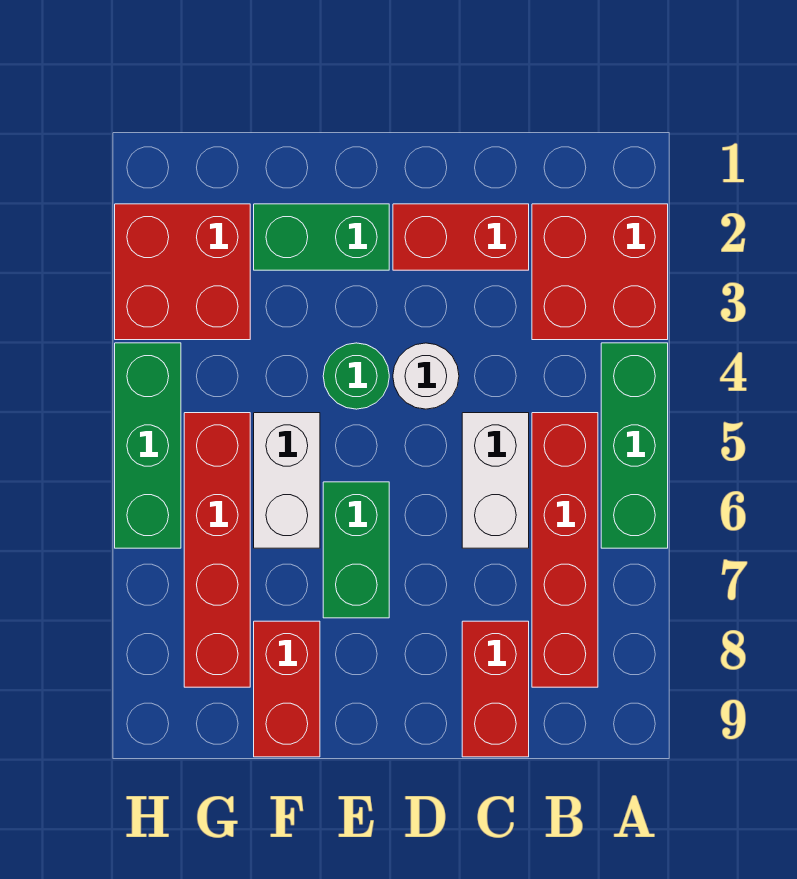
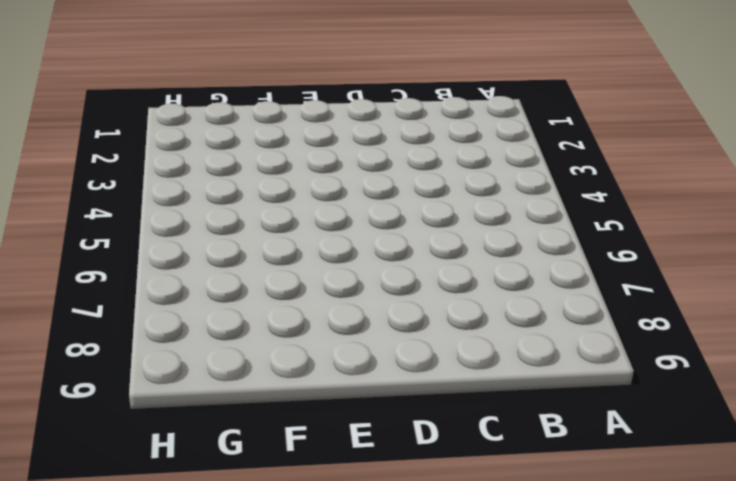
none -> red brick A2:B3 level 1
none -> green brick A4:A6 level 1
none -> red brick B5:B8 level 1

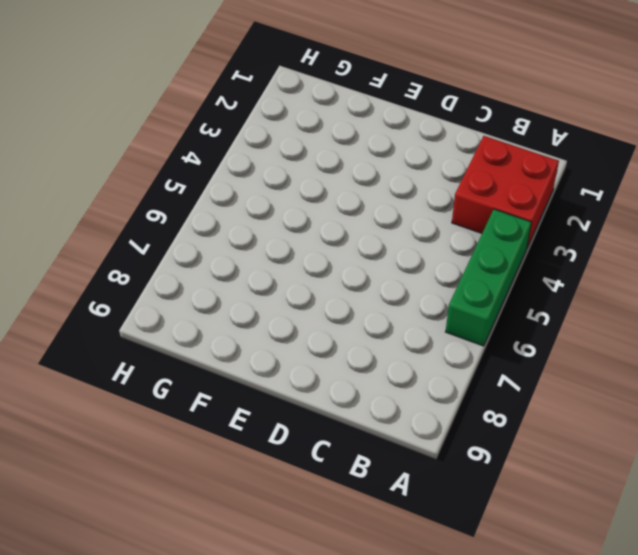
none -> red brick B5:B8 level 1
none -> red brick C2:D2 level 1
none -> white brick C5:C6 level 1

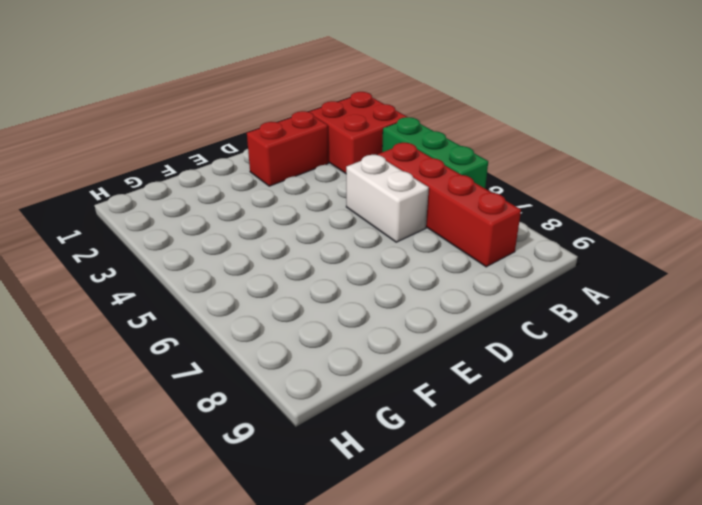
none -> red brick C8:C9 level 1
none -> white round brick D4 level 1
none -> green brick E2:F2 level 1

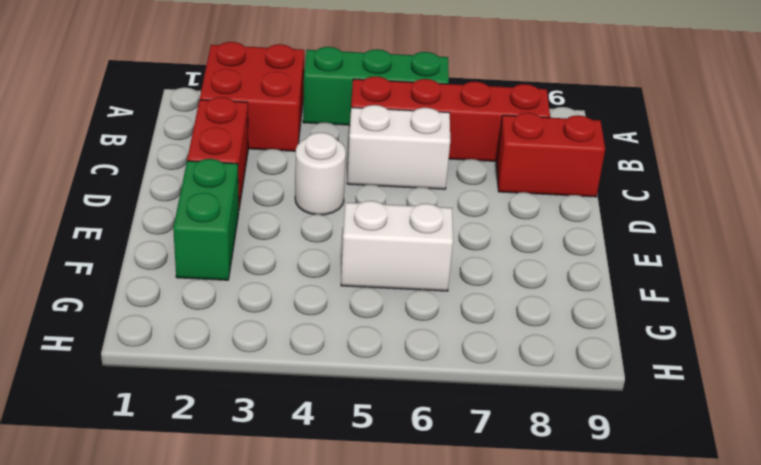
none -> green round brick E4 level 1
none -> green brick E6:E7 level 1
none -> red brick F8:F9 level 1

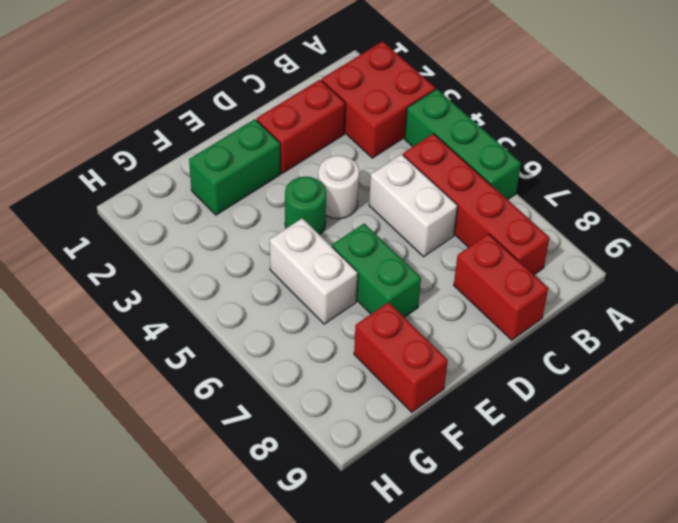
none -> red brick G2:H3 level 1
none -> red brick G5:G8 level 1
none -> green brick H4:H6 level 1

